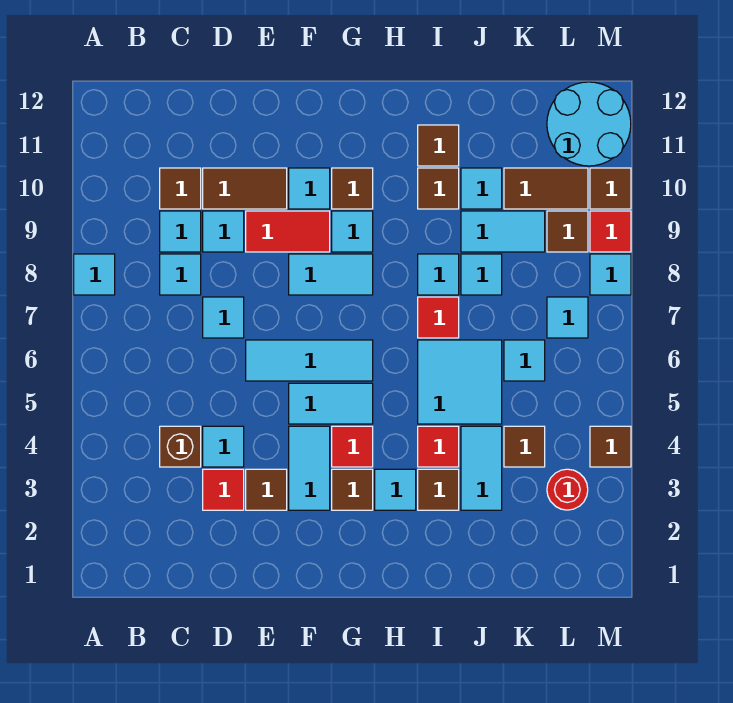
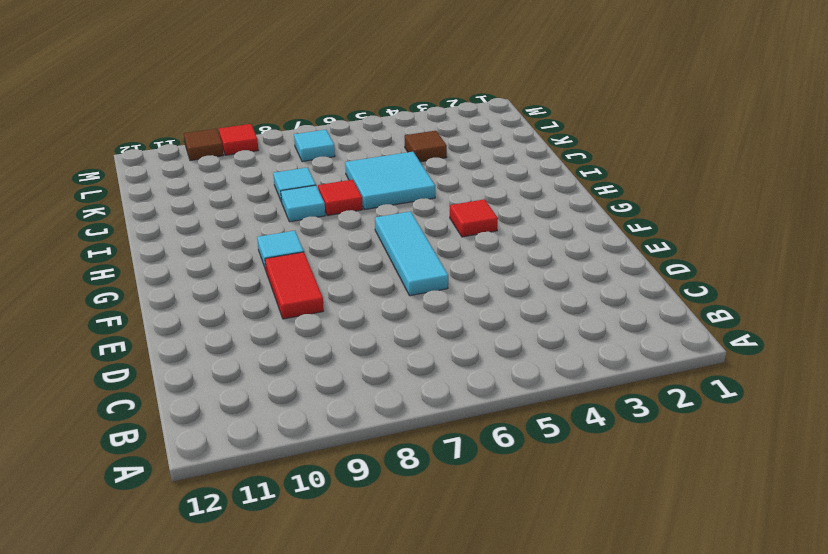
none -> cyan tile A8 level 1
none -> brown brick C4 level 1
none -> cyan tile C8 level 1
none -> cyan tile C9 level 1

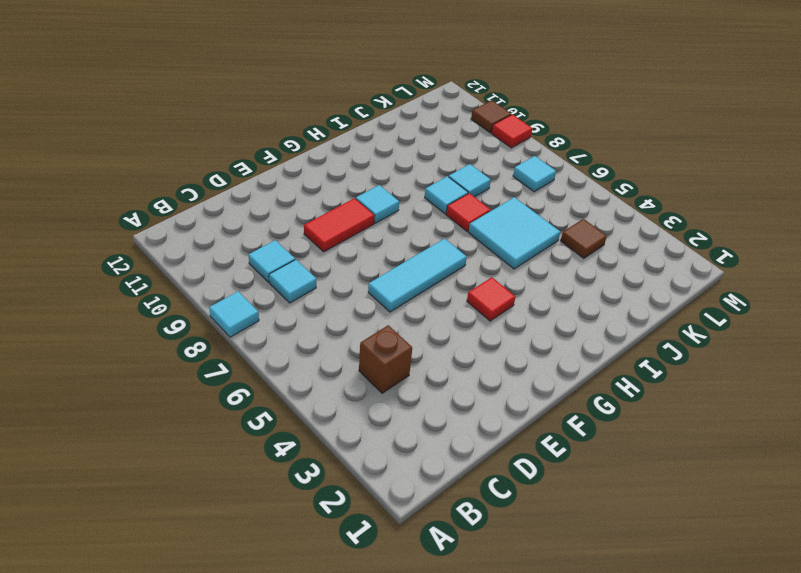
none -> brown tile C10 level 1
none -> red tile D3 level 1
none -> cyan tile D4 level 1
none -> cyan tile D7 level 1

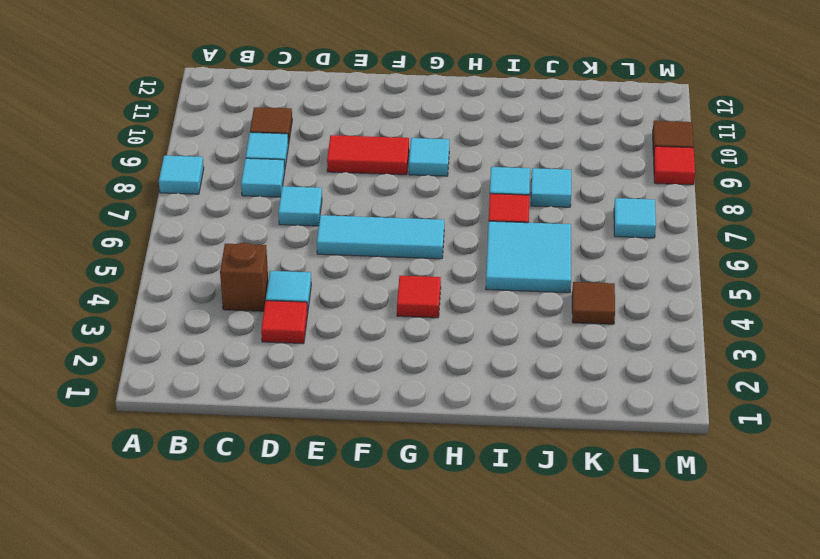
none -> cyan tile D9 level 1
none -> brown tile D10:E10 level 1
none -> brown tile E3 level 1
none -> cyan tile F3:F4 level 1

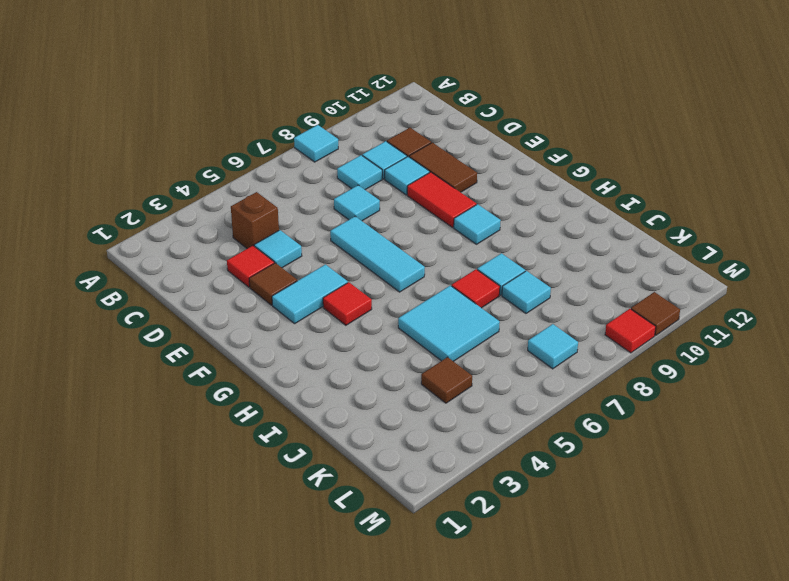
none -> cyan tile F5:G5 level 1
none -> cyan tile F8:G8 level 1
none -> cyan tile F10 level 1
none -> brown tile G3 level 1

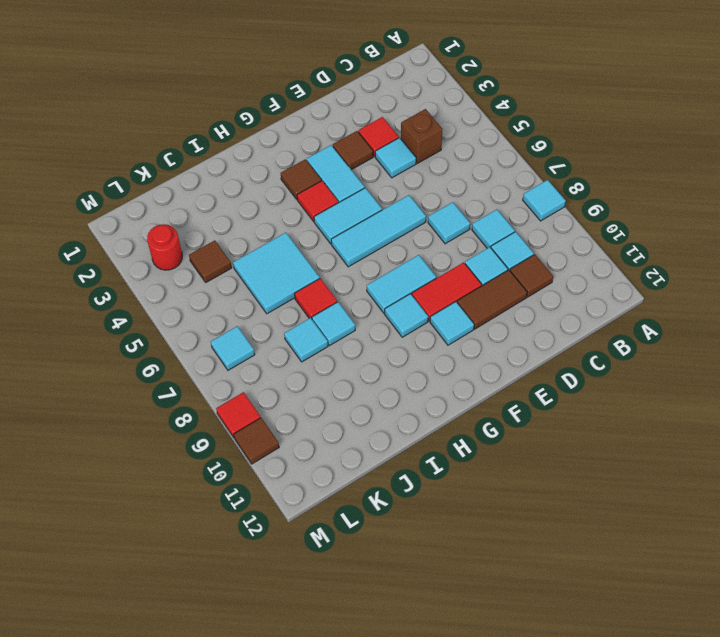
none -> brown tile G10 level 1
none -> cyan tile H3 level 1
none -> brown tile I3 level 1
none -> red tile I4 level 1

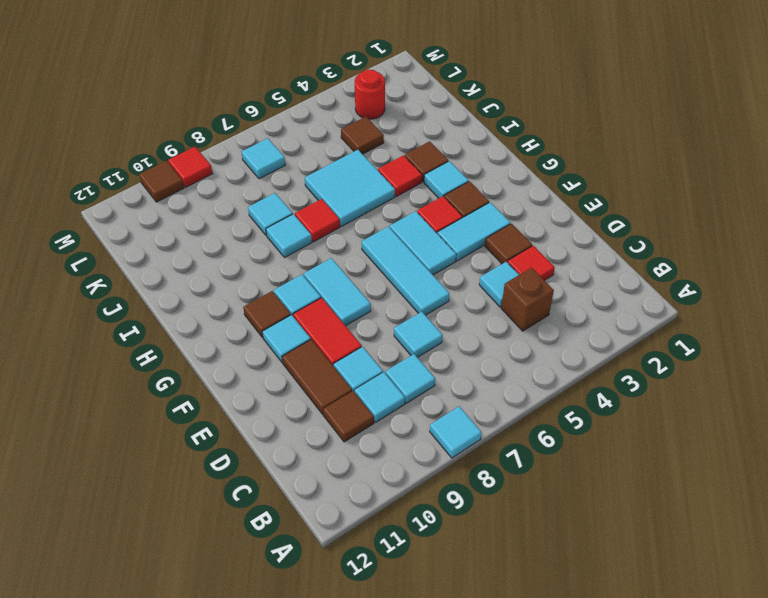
none -> brown tile I10 level 1
none -> brown tile I11 level 1
none -> cyan tile J3:J4 level 1
none -> cyan tile J9:K9 level 1

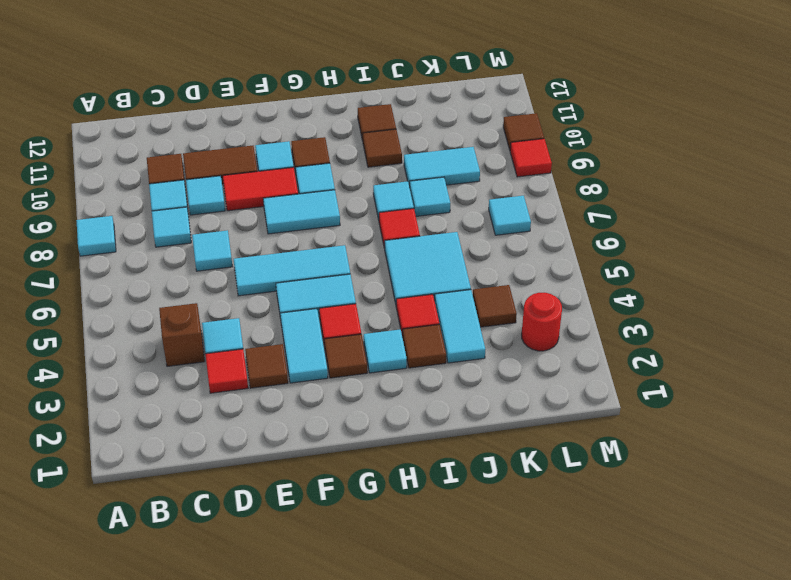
none -> cyan tile J10 level 1
none -> cyan tile K6 level 1
none -> brown tile K10:L10 level 1
none -> brown tile L9 level 1

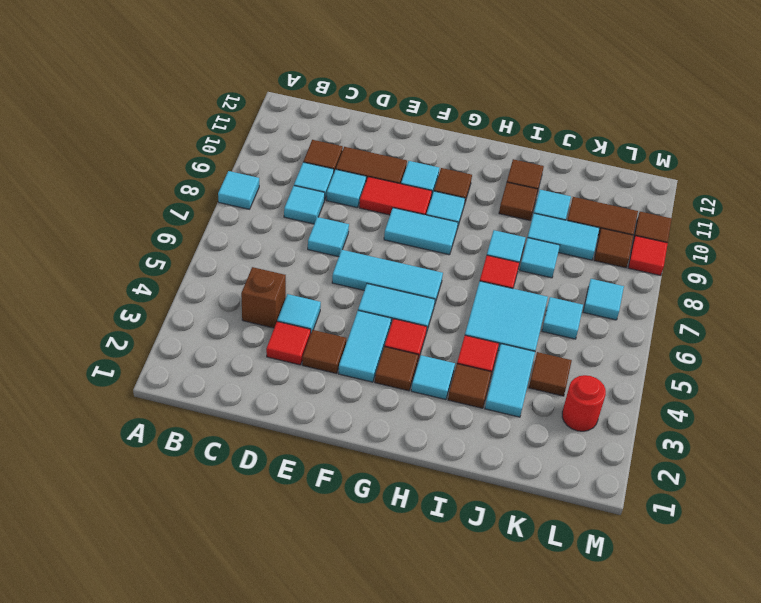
none -> cyan round brick L11:M12 level 1
none -> brown tile M4 level 1
none -> cyan tile M8 level 1

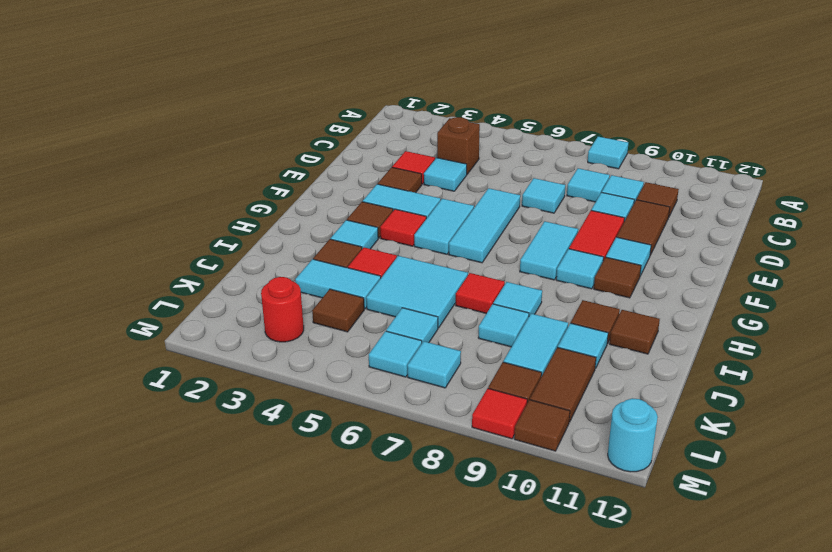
cyan tile L6 level 1 -> cyan tile M8 level 1
cyan round brick M12 level 1 -> cyan round brick L11:M12 level 1
none -> brown tile M4 level 1

